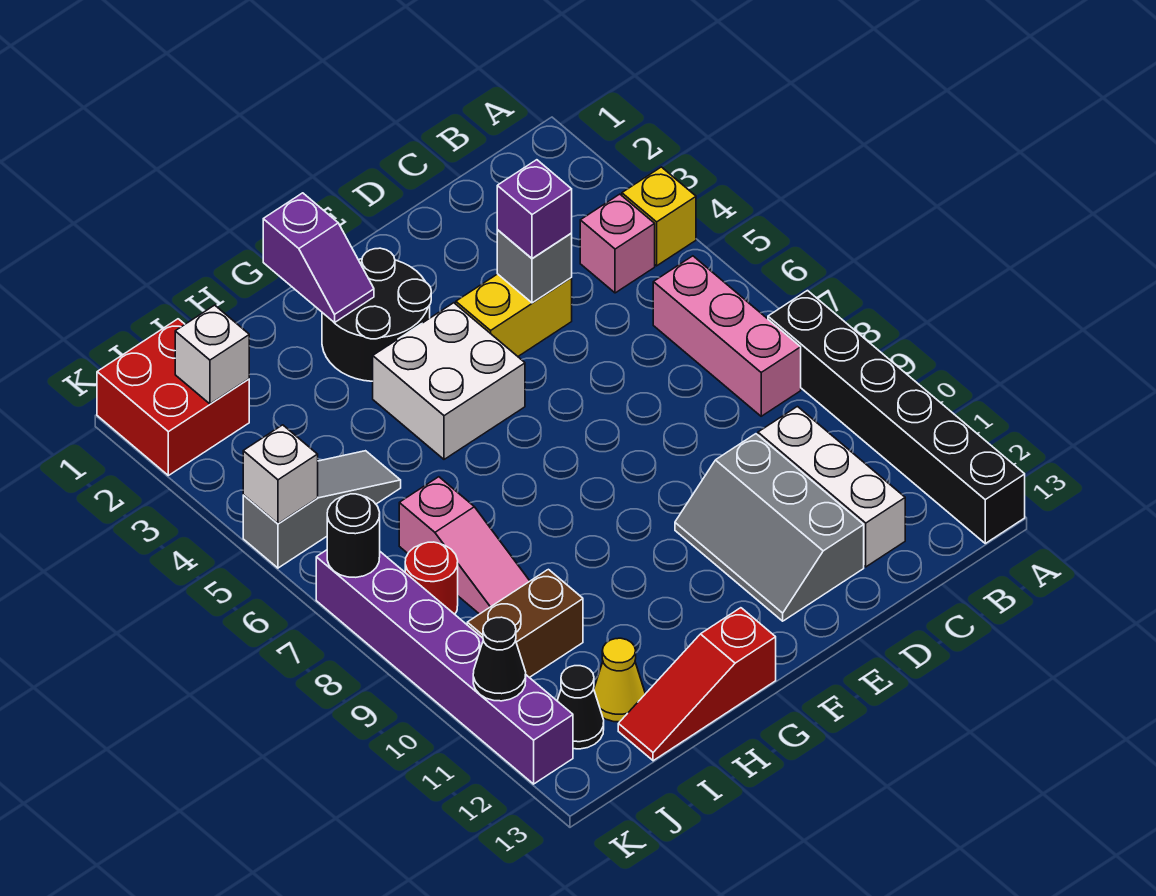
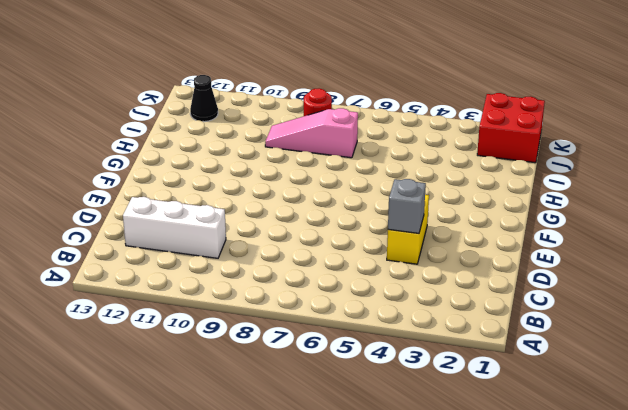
none -> yellow brick A4 level 1
none -> black brick A8:A13 level 1
none -> pink brick B4 level 1

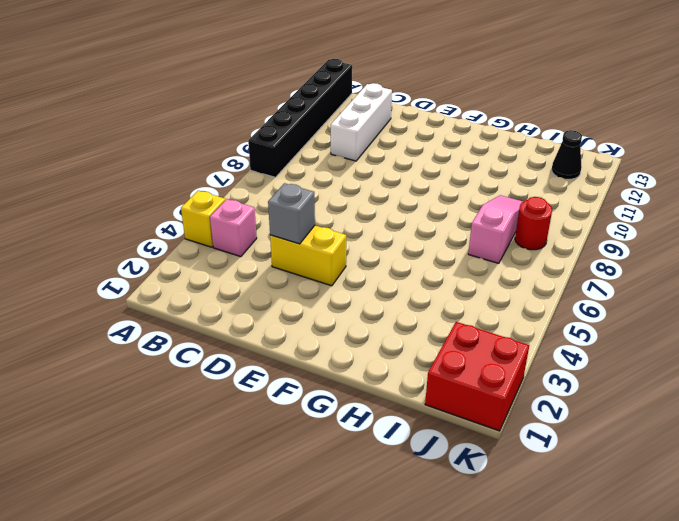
none -> pink brick B6:B8 level 1
none -> grey slope D10:E12 level 1 top D
none -> black round brick F2:G3 level 1

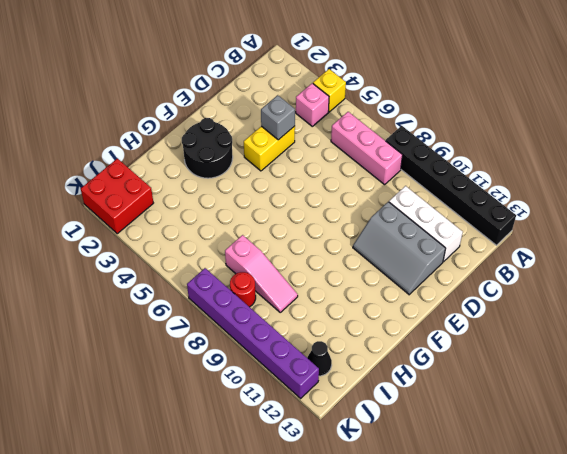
none -> white brick F4:G5 level 1
none -> red slope G13:I13 level 1 top G
none -> grey slope I5:K5 level 1 top K

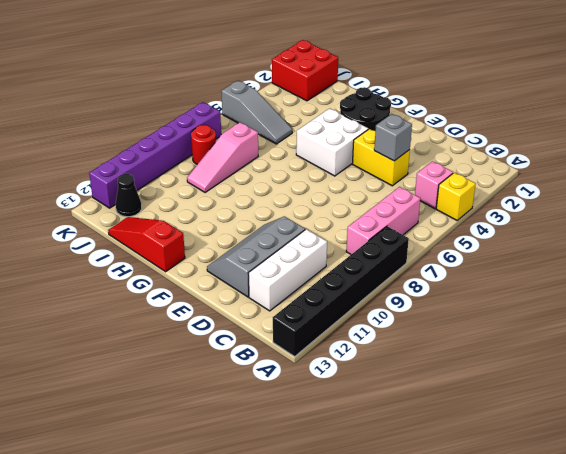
none -> brown brick I10:J10 level 1
none -> yellow cone I12 level 1
none -> purple slope G1:G2 level 2 top 1

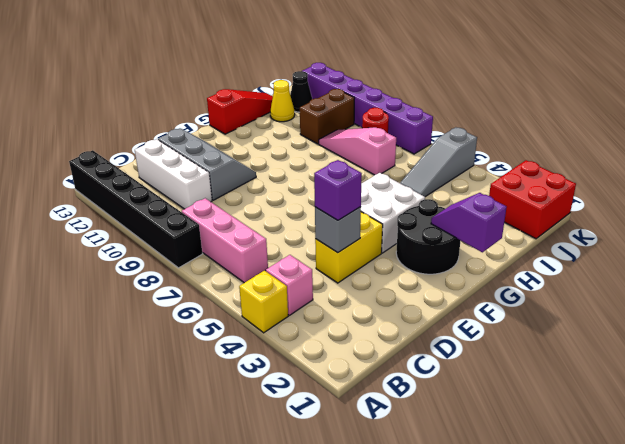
none -> white brick J2 level 2
none -> white brick K5 level 2
none -> black round brick K7 level 2

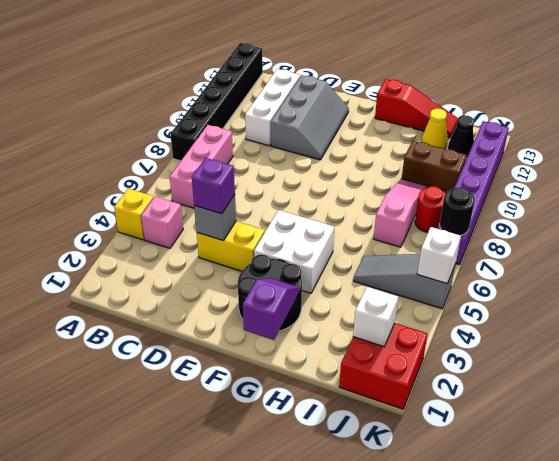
none -> black cone K11 level 2

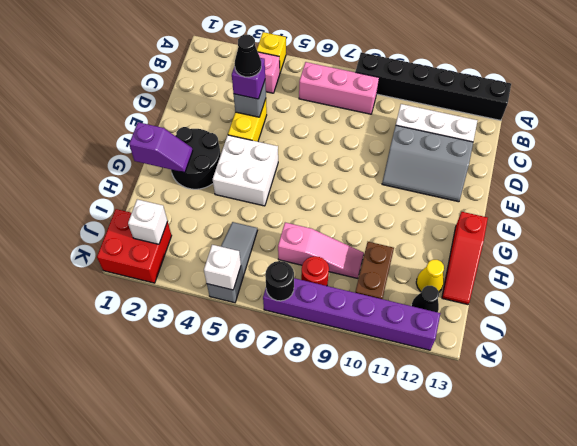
black cone D4 level 4 -> black cone K11 level 2

